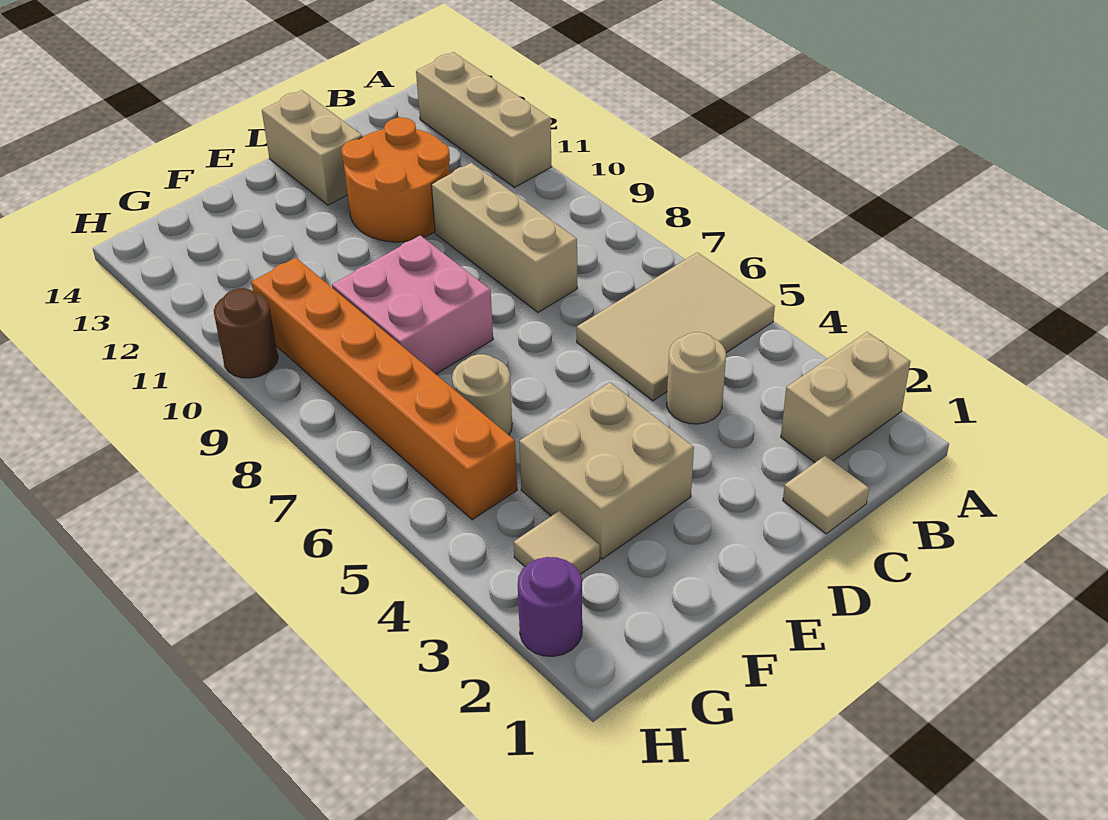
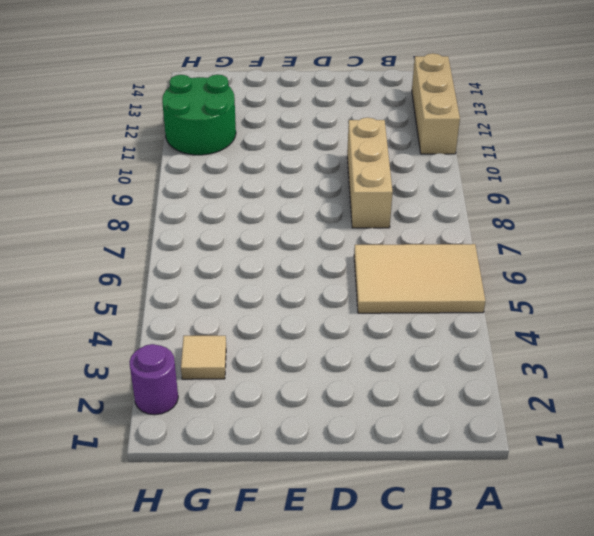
green round brick G11:H12 level 1 -> none
none -> tan brick A2:B2 level 1
none -> tan tile C1 level 1
none -> tan round brick C4 level 1

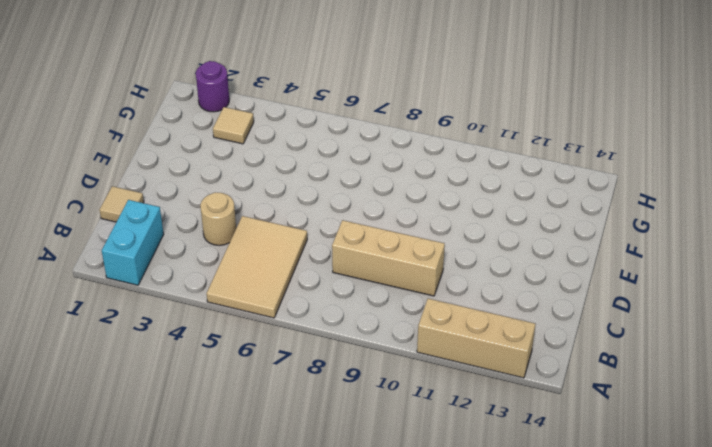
cyan brick A2:B2 level 1 -> tan brick A2:B2 level 1
none -> orange round brick C11:D12 level 1
none -> tan brick D13:D14 level 1
none -> tan brick E3:F4 level 1

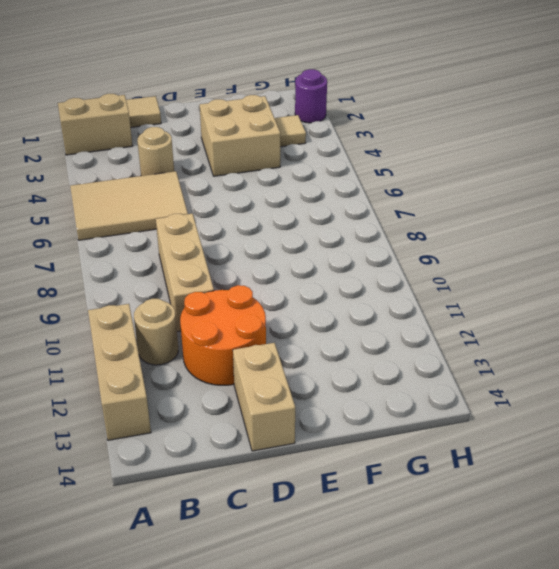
tan round brick B11 level 1 -> tan round brick F6 level 1
none -> pink brick E8:F9 level 1
none -> orange brick G5:G10 level 1
none -> brown round brick H10 level 1

